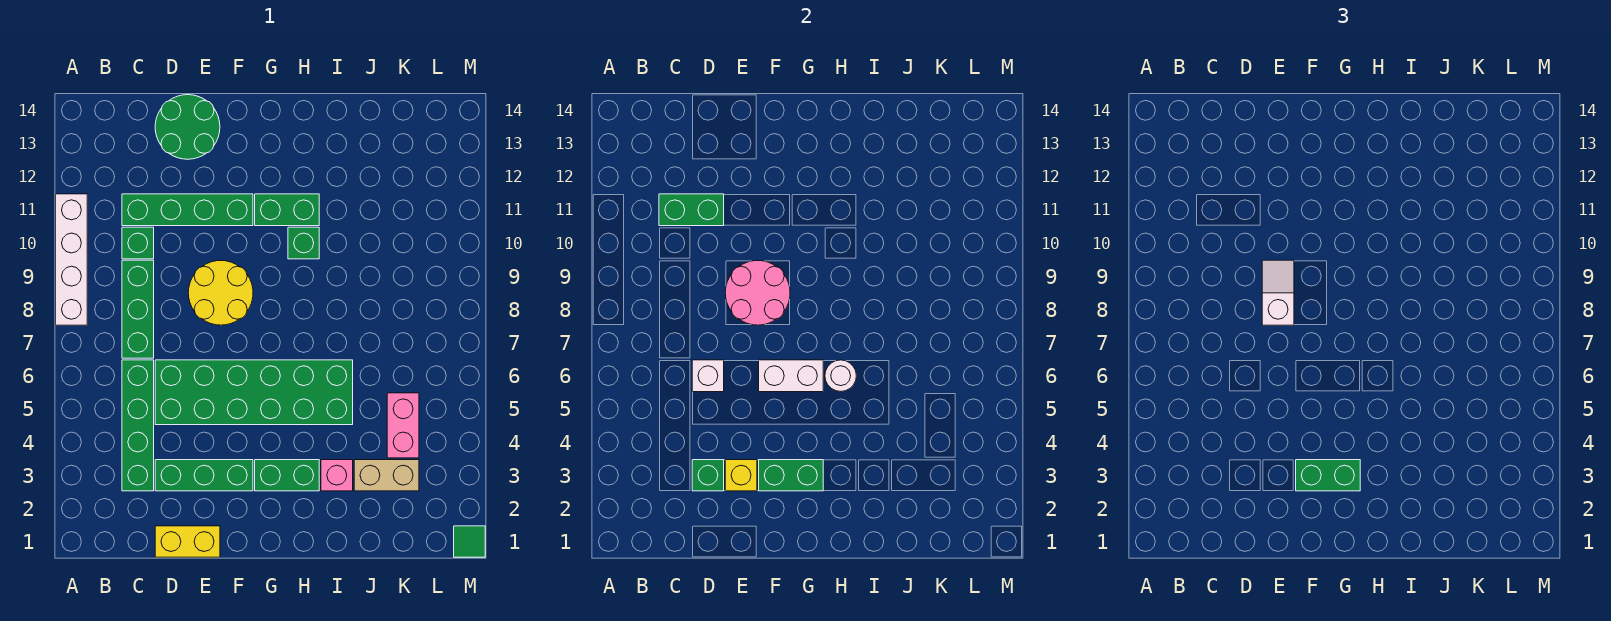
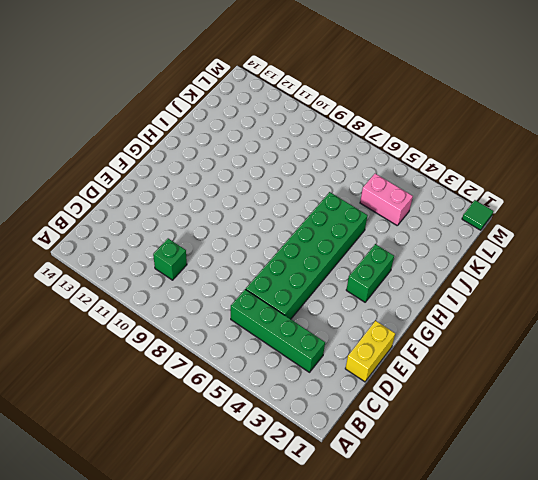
none -> white brick A8:A11 level 1
none -> green brick C7:C9 level 1
none -> green brick C11:F11 level 1

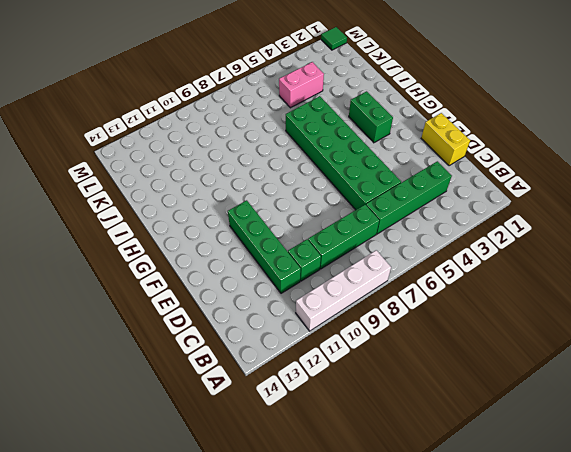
none -> green brick D3:F3 level 1
none -> green round brick D13:E14 level 1
none -> yellow round brick E8:F9 level 1

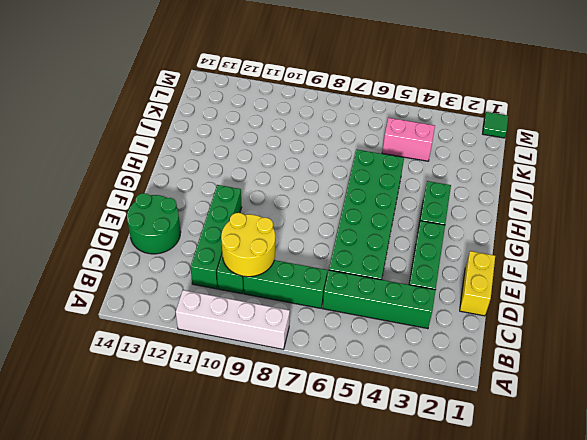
yellow round brick C9:D10 level 2 -> yellow round brick E8:F9 level 1
none -> green brick G11:H11 level 1
none -> green brick H10 level 1
none -> pink brick I3 level 1

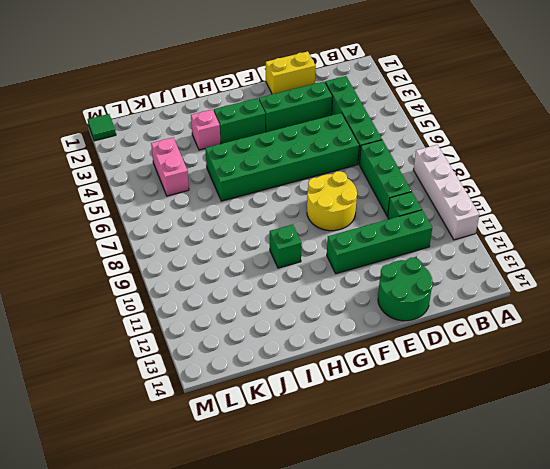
none -> green brick G11:H11 level 1
none -> tan brick J3:K3 level 1
none -> green brick C11:D11 level 2

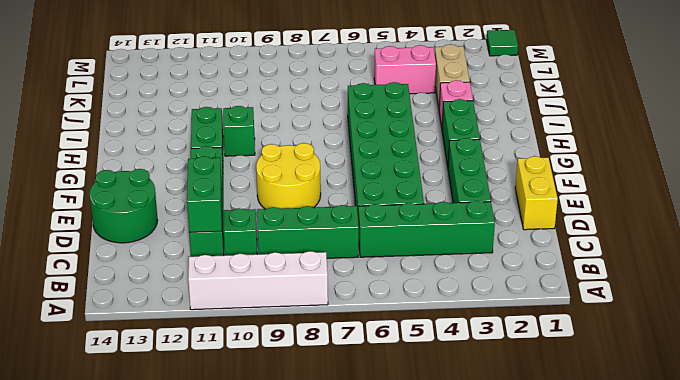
none -> green brick D3 level 2
none -> white brick D6 level 2
none -> yellow brick E3 level 2

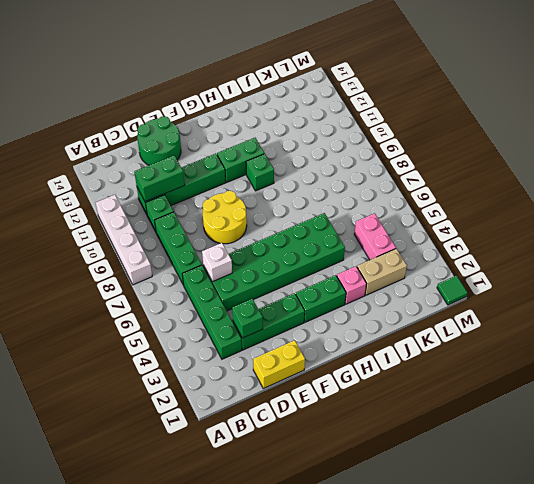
none -> yellow brick E3 level 2
none -> pink round brick E8:F9 level 2
none -> green brick F3:G3 level 2

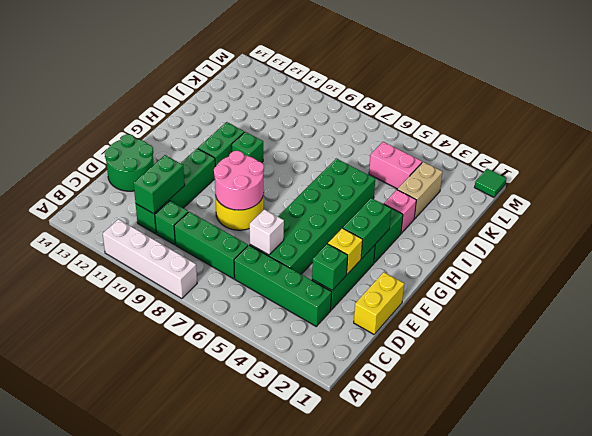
none -> white brick F6:G6 level 2
none -> white round brick H6 level 2
none -> white slope E8:E9 level 3 top 8

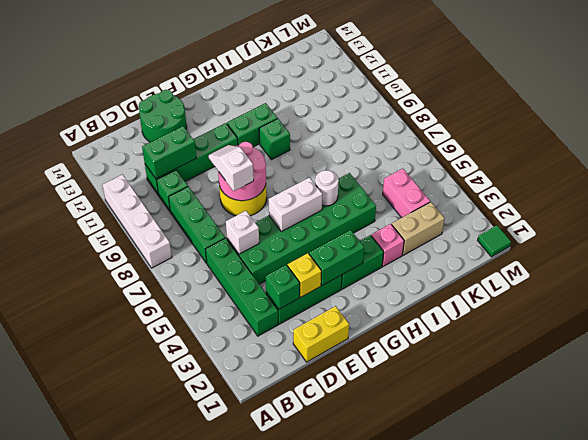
none -> green brick F3:G3 level 3

